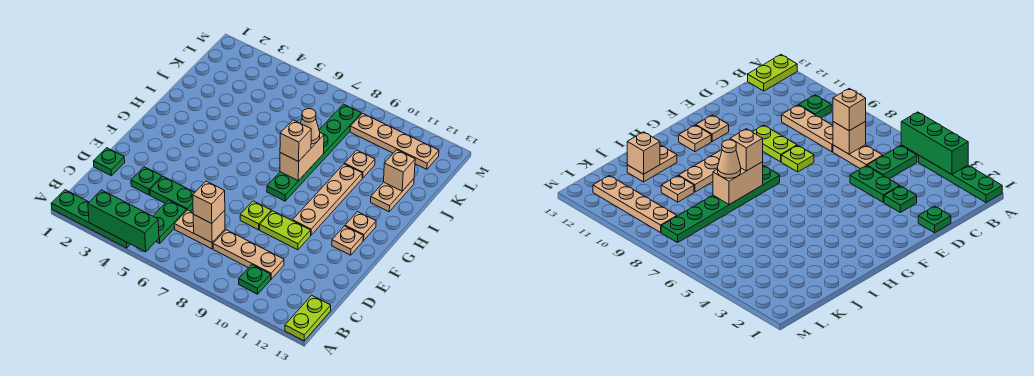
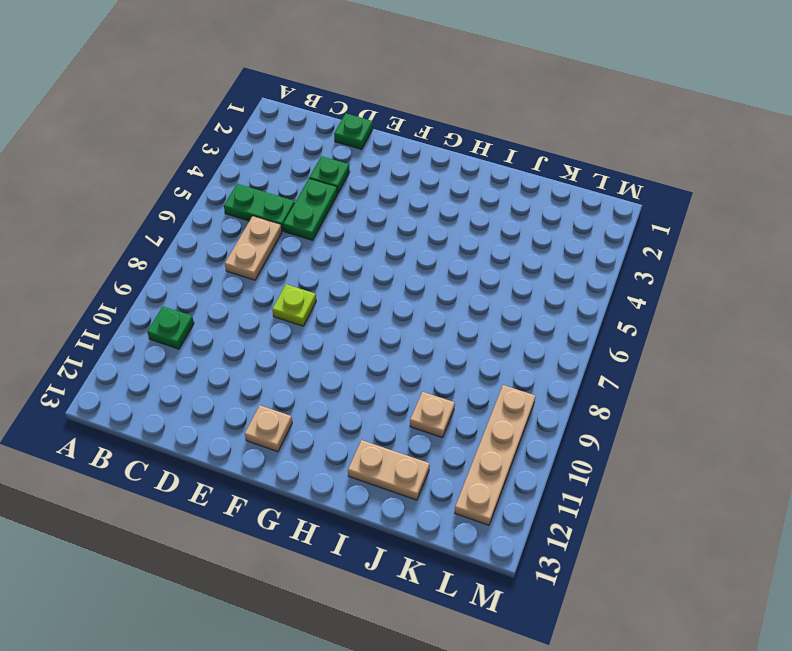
none -> green plate A1:A4 level 1
none -> lime plate A13:B13 level 1
none -> tan plate C8:C10 level 1

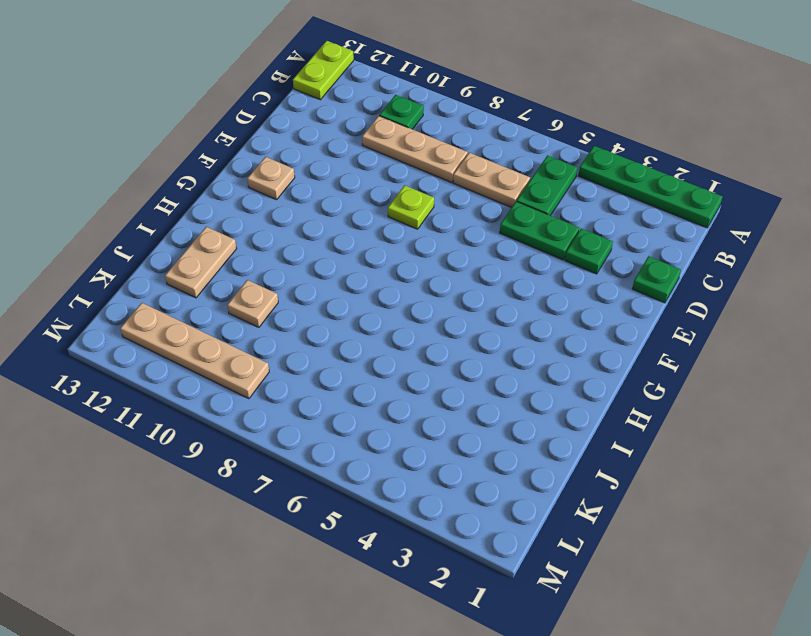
none -> lime plate E9:E10 level 1
none -> tan plate F10:I10 level 1
none -> green plate G8:L8 level 1

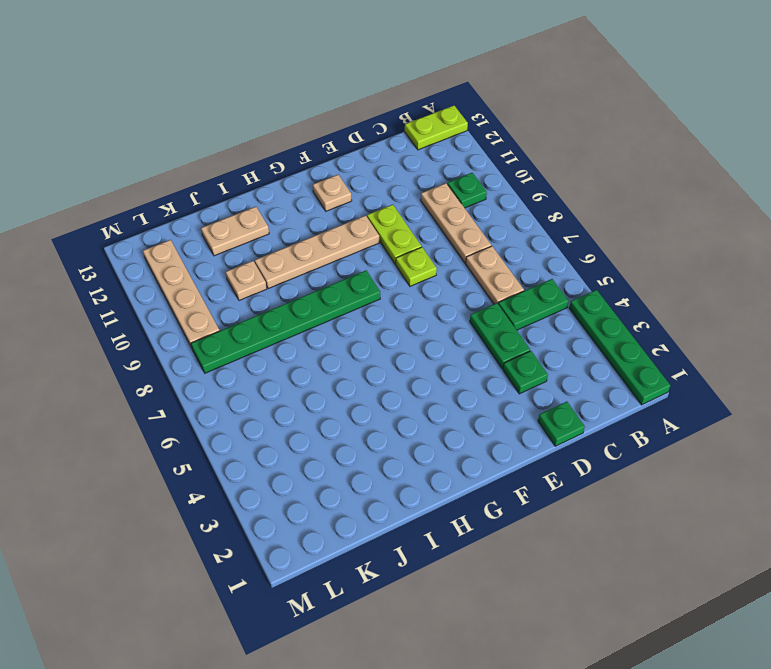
none -> tan plate G12 level 1
none -> green brick A3:A5 level 2
none -> tan brick C7 level 2

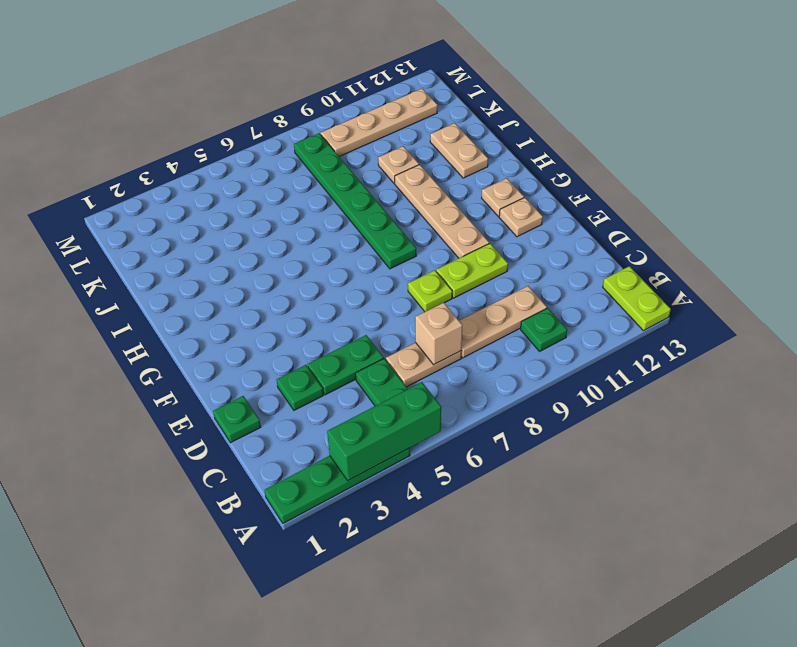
none -> tan brick H8:I8 level 2
none -> tan brick J12 level 2
none -> tan brick C7 level 3

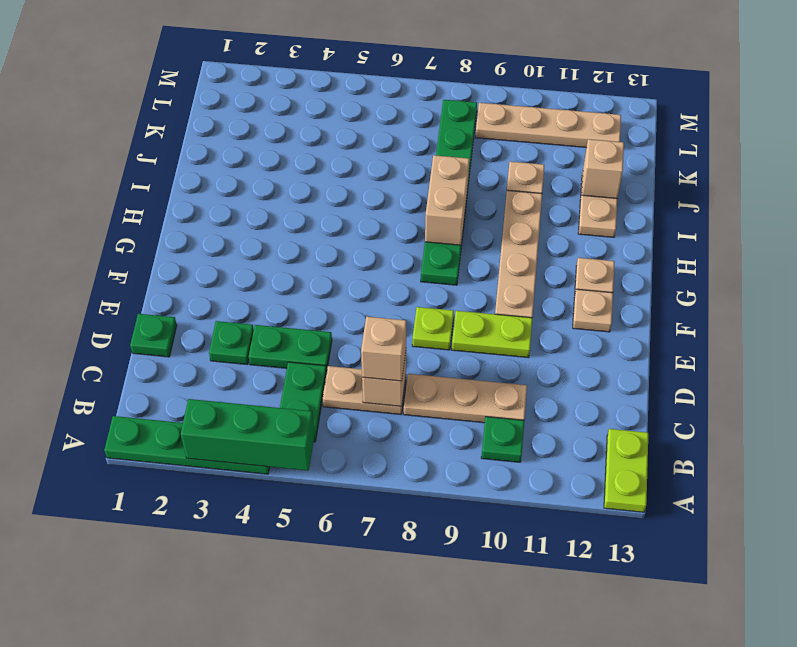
none -> tan brick H8 level 3
none -> tan cone I8 level 3

